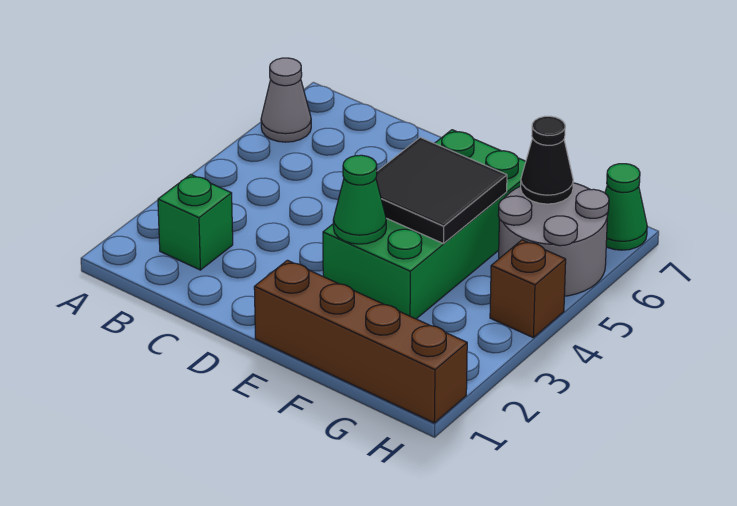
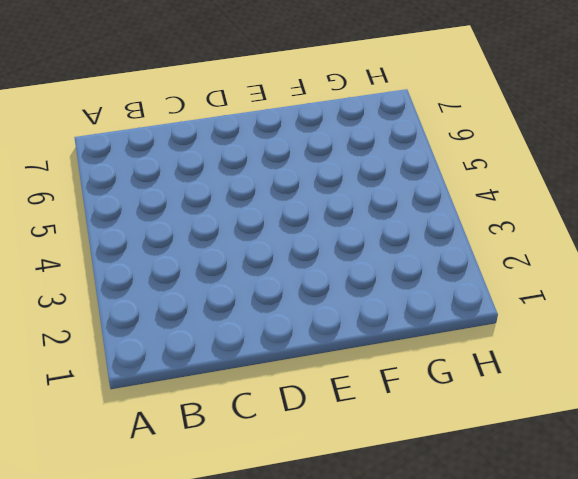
none -> grey cone A6 level 1
none -> green brick B2 level 1

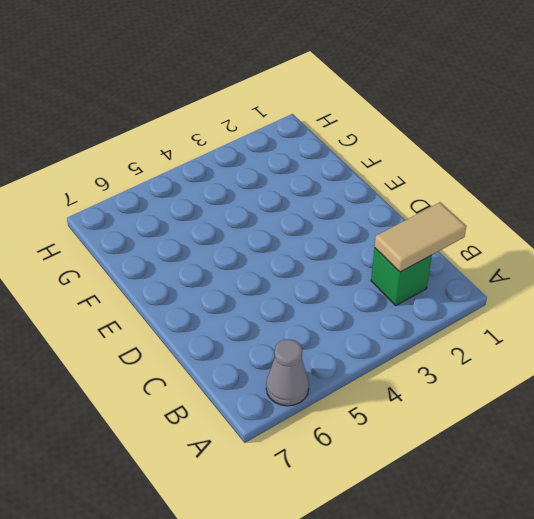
tan tile B1:B2 level 2 -> none
none -> brown brick E1:H1 level 1
none -> green brick E3:F6 level 1

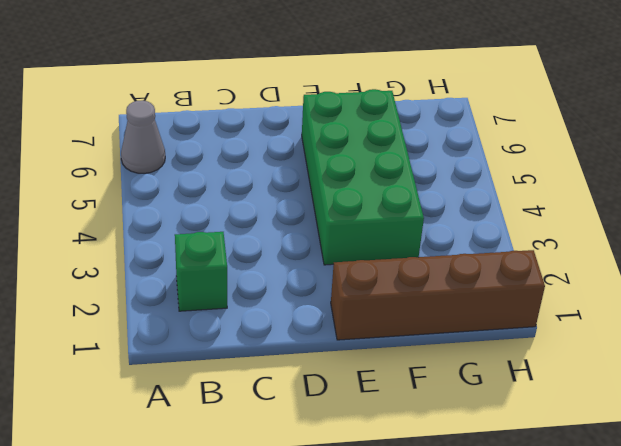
none -> grey round brick G5:H6 level 1
none -> brown brick H4 level 1

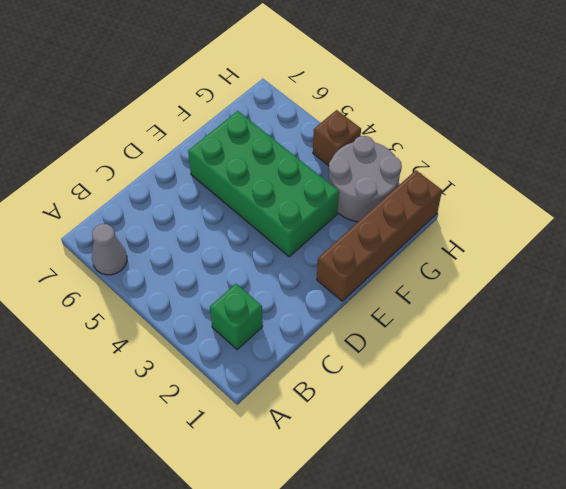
grey round brick G2:H3 level 1 -> grey round brick G5:H6 level 1
none -> green cone H7 level 1
none -> green cone E3 level 2

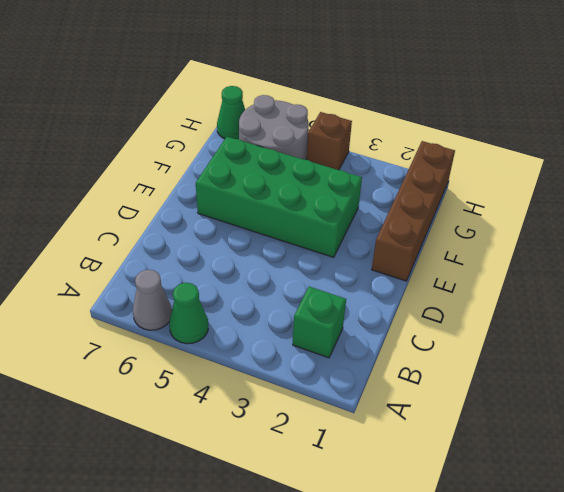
green cone A5 level 1 -> green cone E3 level 2
none -> black tile E4:F5 level 2
none -> black cone G6 level 2

